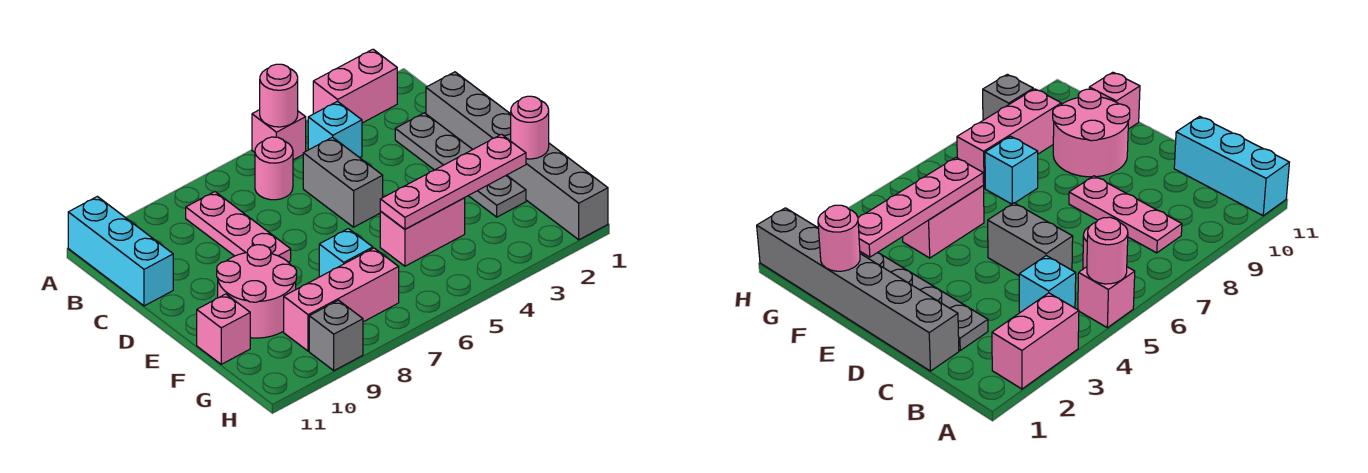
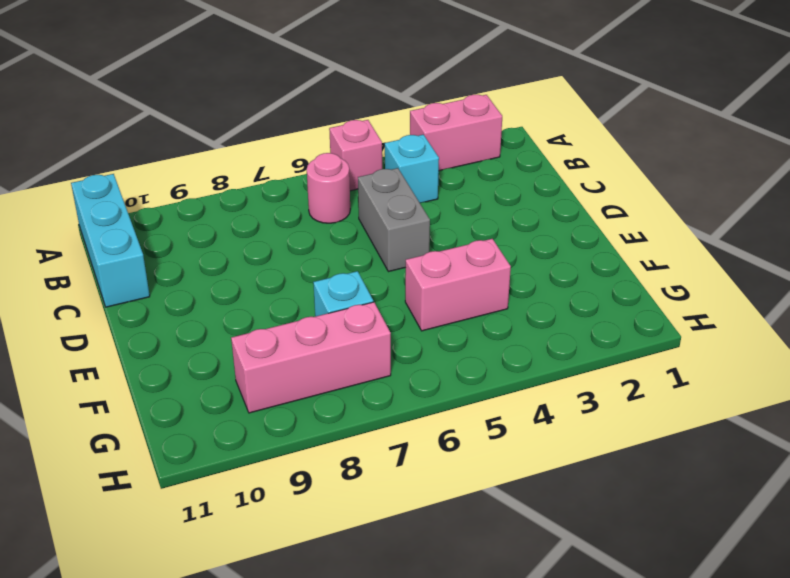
none -> pink plate B8:D8 level 1
none -> grey brick C1:H1 level 1
none -> grey plate C2:F2 level 1

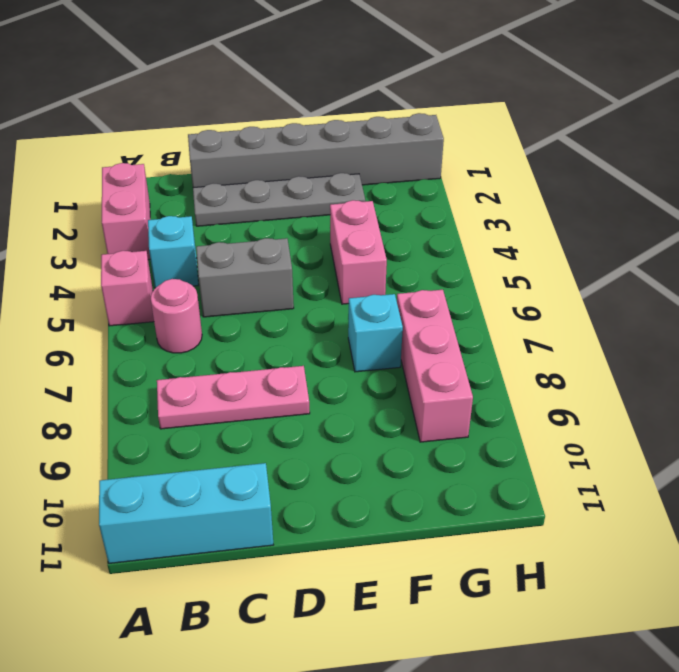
none -> pink round brick E9:F10 level 1
none -> pink brick F11 level 1
none -> grey brick H9 level 1

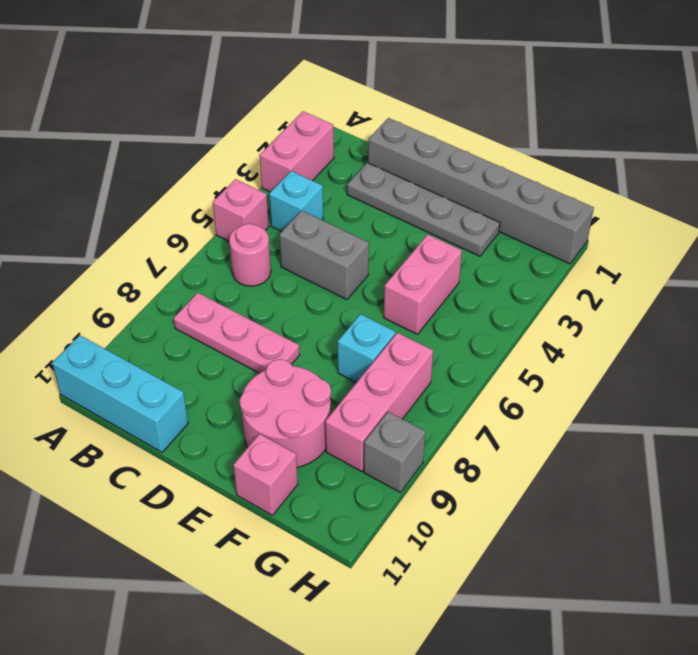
none -> pink round brick A5 level 2
none -> pink round brick F1 level 2
none -> pink plate F2:F5 level 2

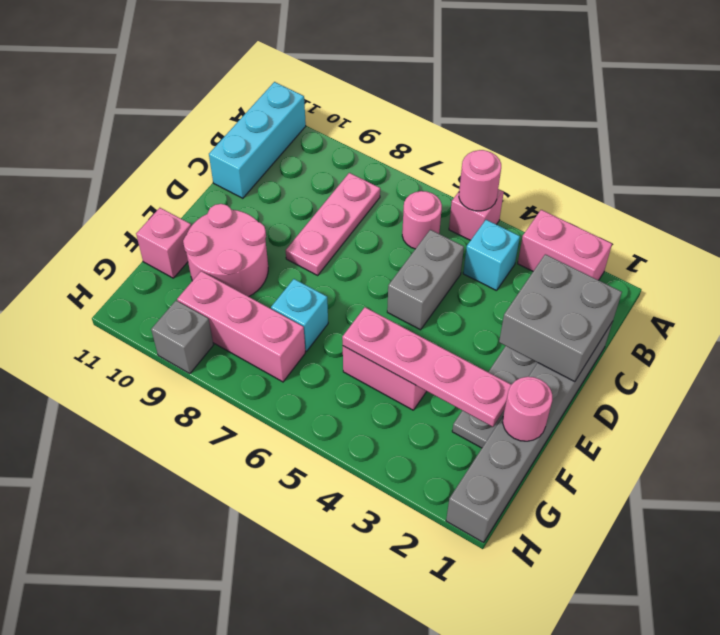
grey brick C1:D2 level 2 -> none

